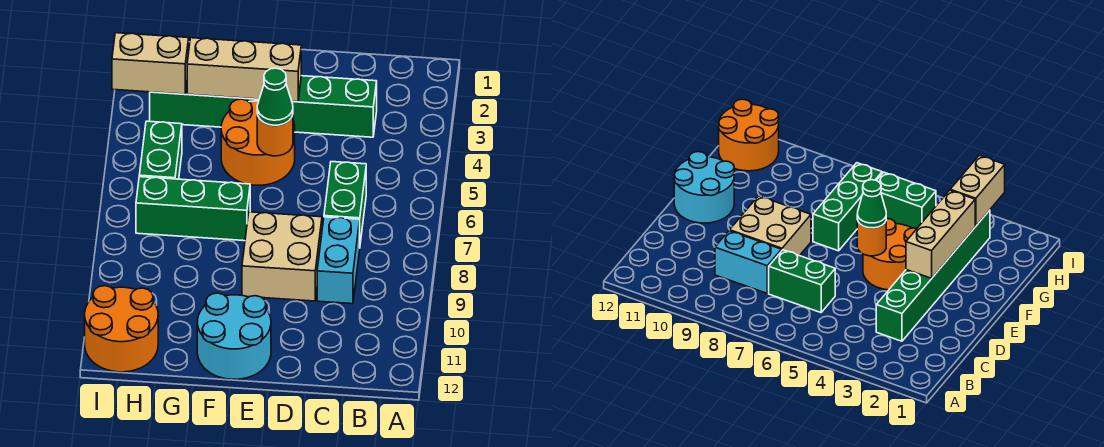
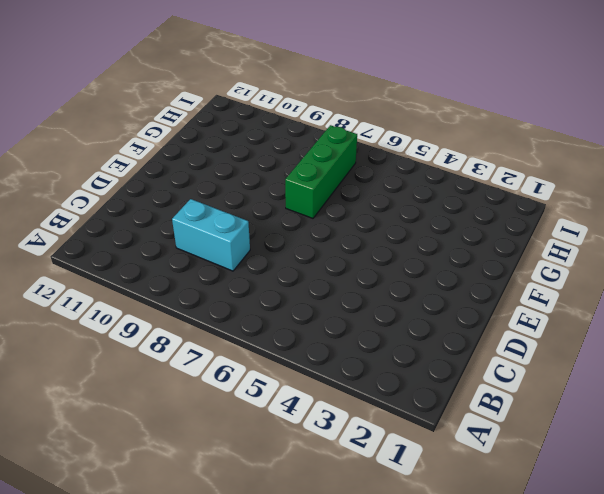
none -> green brick C3:H3 level 1
none -> green brick C6:C7 level 1
none -> tan brick D8:E9 level 1

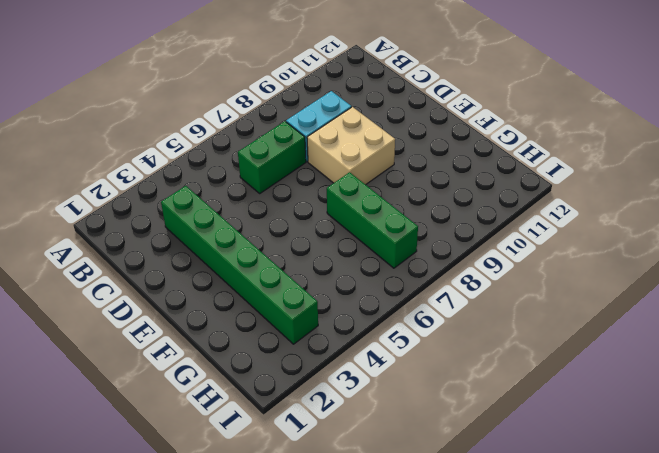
none -> orange round brick E4:F5 level 1
none -> cyan round brick E11:F12 level 1
none -> green brick H5:H6 level 1

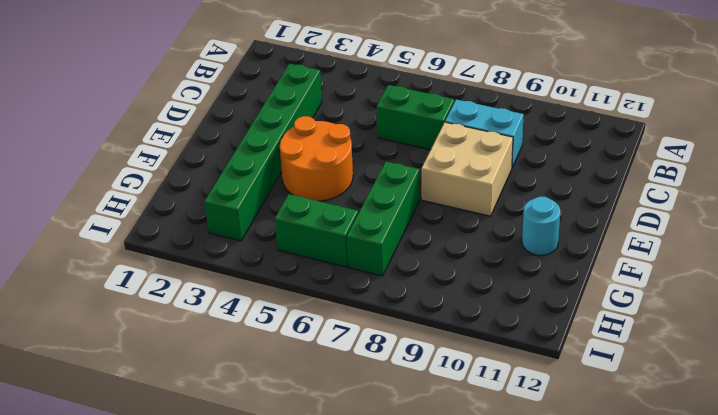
cyan round brick F11 level 1 -> cyan round brick E11:F12 level 1
none -> orange round brick H11:I12 level 1
none -> tan brick E3:G3 level 2
none -> orange round brick E5 level 2

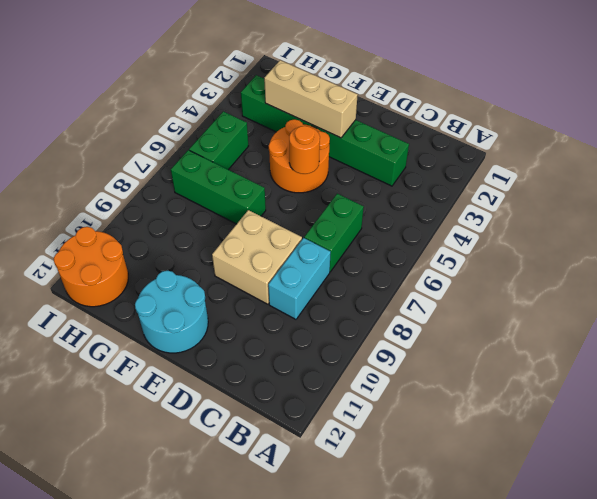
none -> tan brick H3:I3 level 2
none -> green cone E5 level 3

